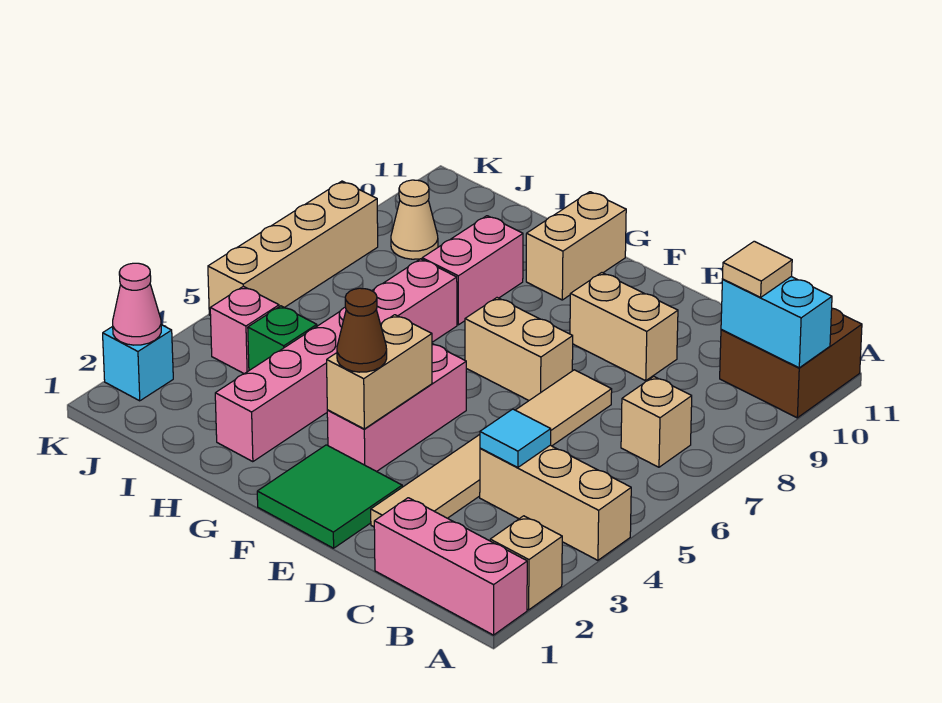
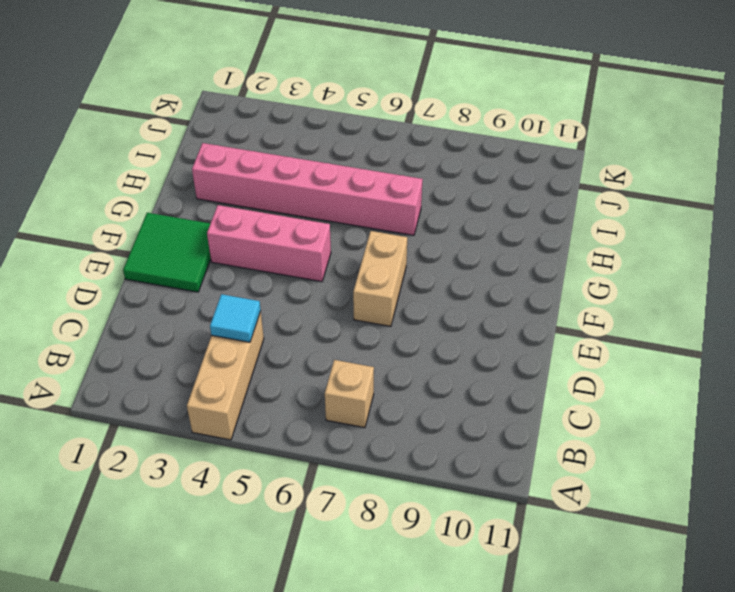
none -> pink brick A1:C1 level 1
none -> tan brick A2 level 1
none -> brown brick A10:B11 level 1

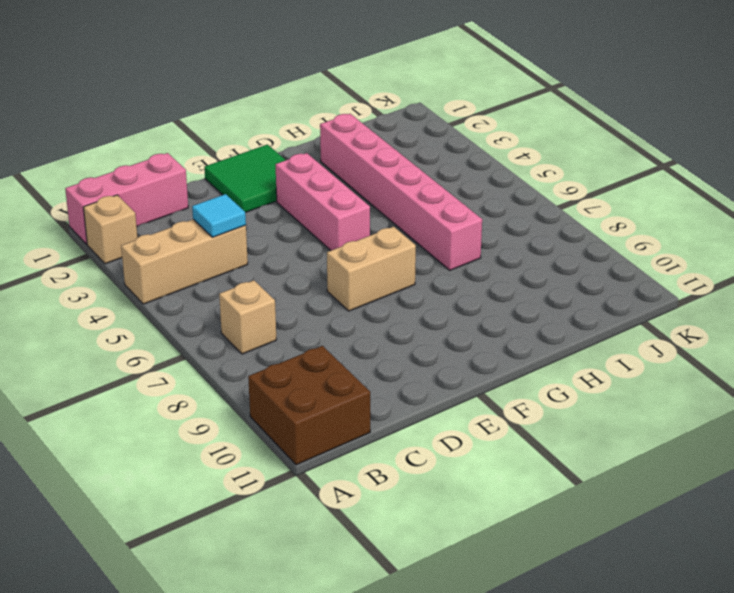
none -> tan tile D2:D7 level 1
none -> tan brick D9:E9 level 1
none -> tan brick G10:G11 level 1

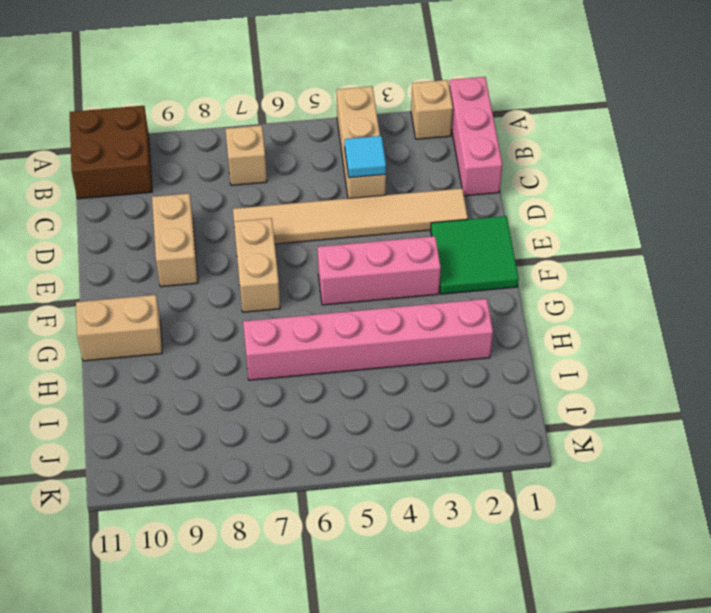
none -> pink brick H8:H9 level 1
none -> green brick I4 level 1
none -> pink brick J4 level 1

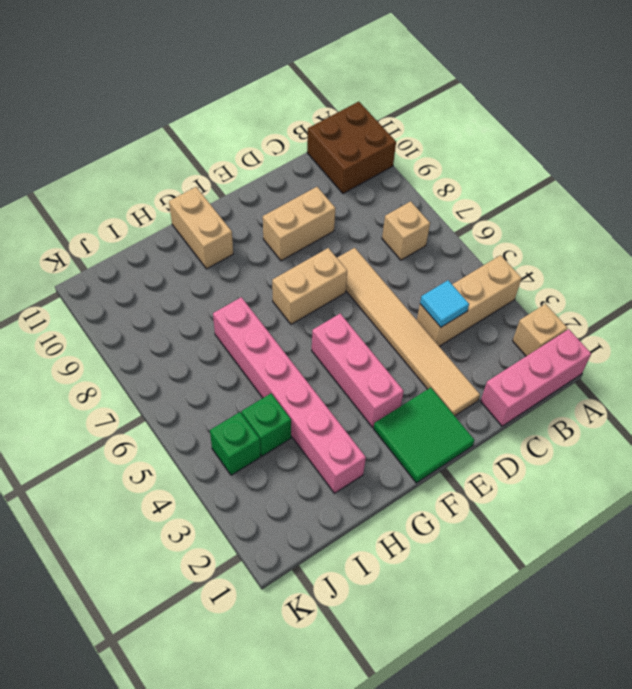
green brick J4 level 1 -> pink brick J4 level 1
none -> pink brick H8:H9 level 1
none -> tan cone J9 level 1
none -> cyan brick K2 level 1

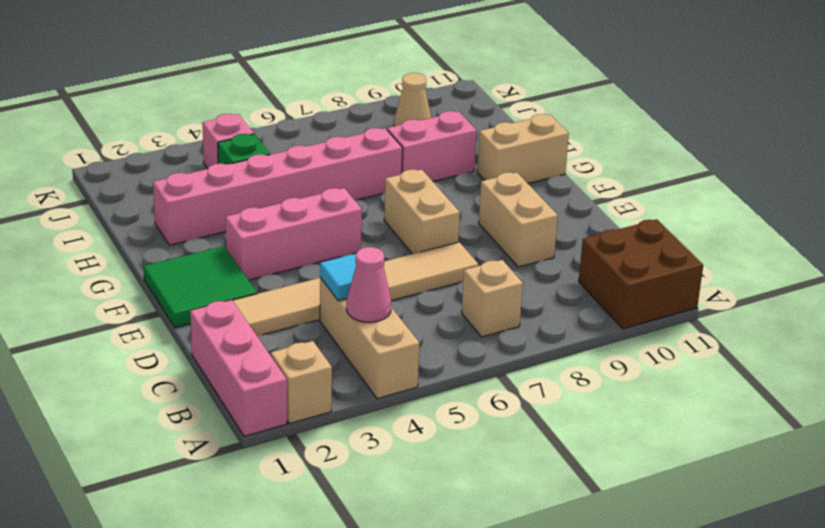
pink cone B4 level 2 -> pink cone K2 level 2
none -> cyan brick K2 level 1
none -> tan brick K5:K8 level 1
none -> cyan brick A10:B10 level 2

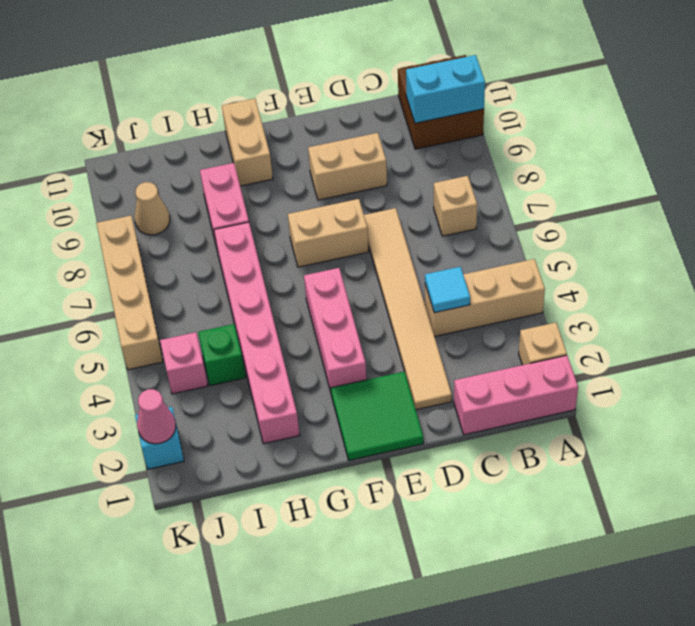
none -> tan brick F3:F4 level 2
none -> tan tile B10 level 3
none -> brown cone F3 level 3

